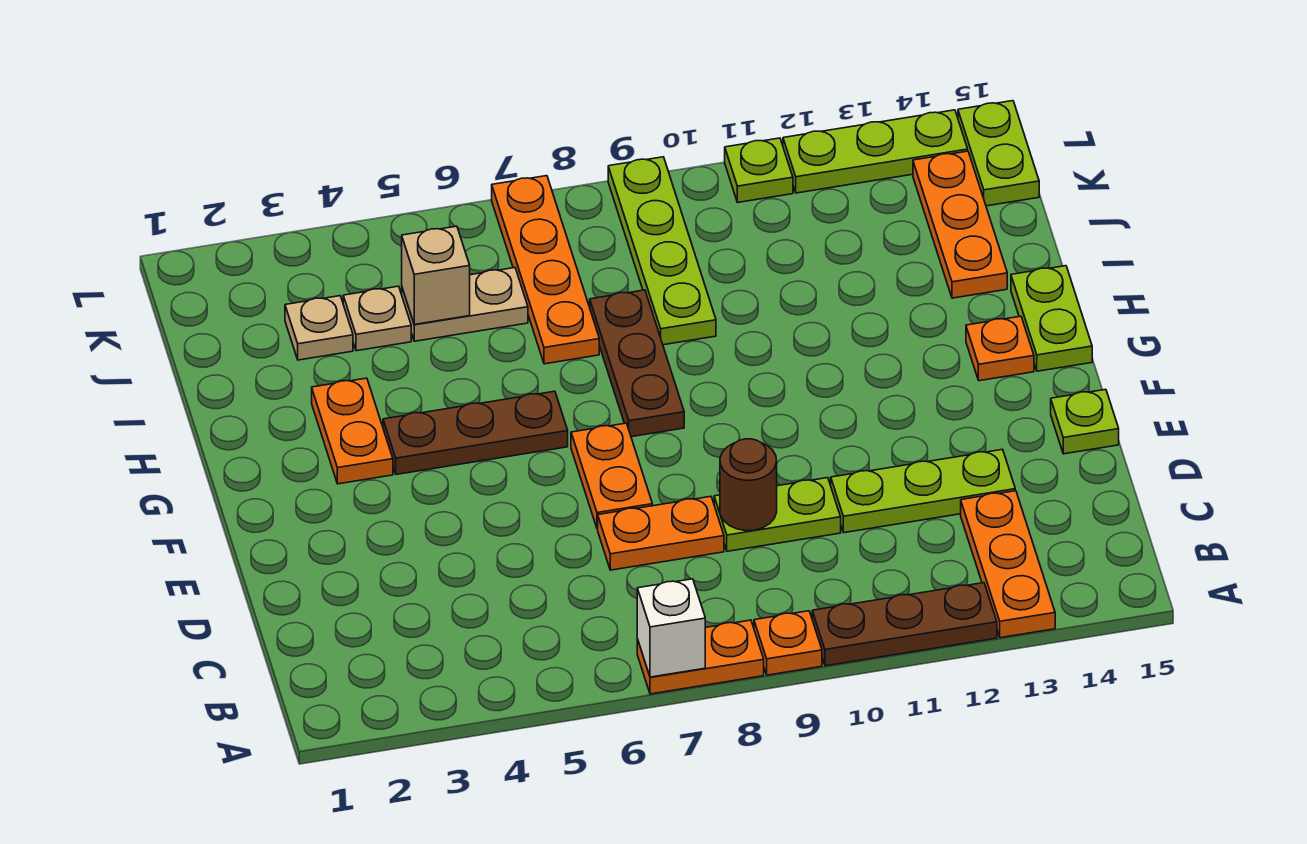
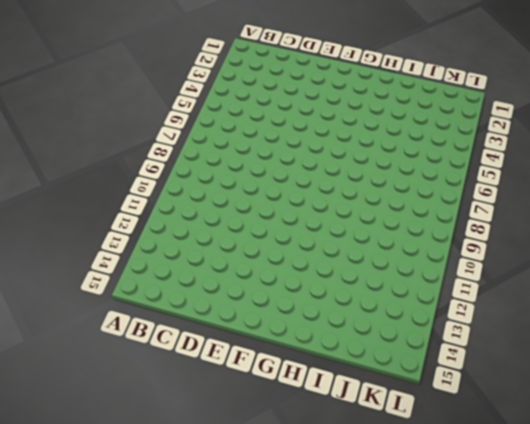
none -> orange plate A7:A8 level 1
none -> orange plate A9 level 1
none -> brown plate A10:A12 level 1

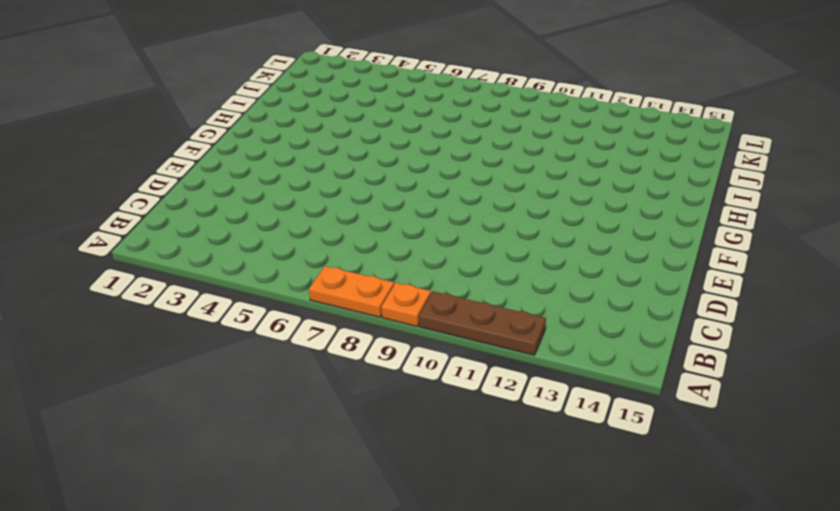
none -> orange plate A13:C13 level 1
none -> orange plate D7:D8 level 1
none -> lime plate D9:D10 level 1

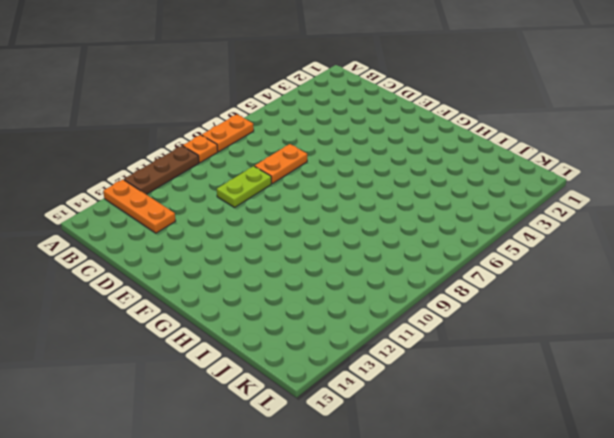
none -> lime plate D11:D13 level 1
none -> orange plate E7:F7 level 1
none -> lime plate E15 level 1

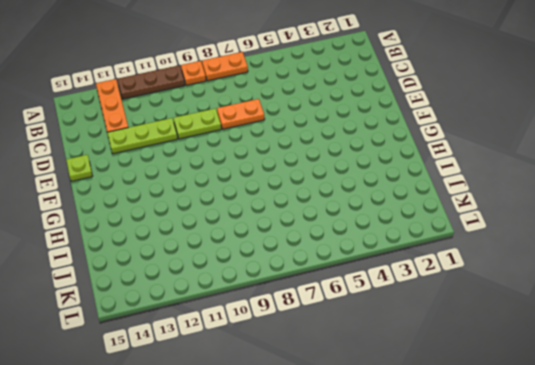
none -> orange plate E7:F7 level 1
none -> orange plate G3:H3 level 1
none -> brown plate G4:G6 level 1

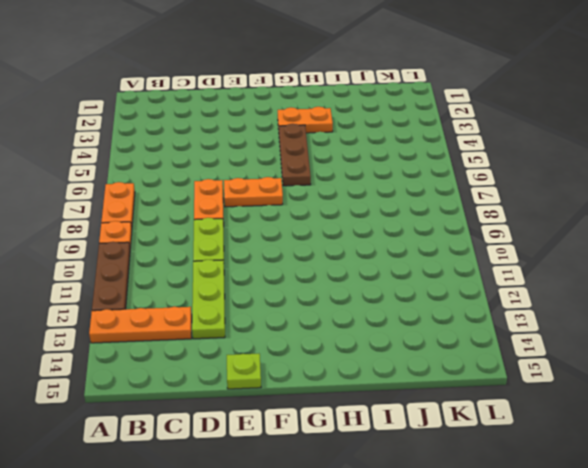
none -> brown plate G8:I8 level 1
none -> orange plate G14 level 1
none -> lime plate G15:H15 level 1

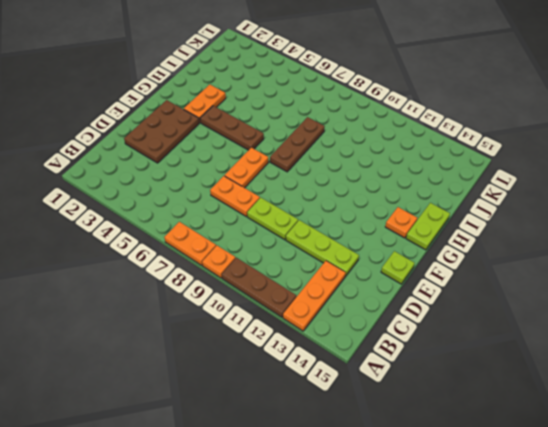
brown plate D2:F3 level 1 -> none
none -> orange plate I7:L7 level 1
none -> lime plate I9:L9 level 1
none -> orange plate I14:K14 level 1

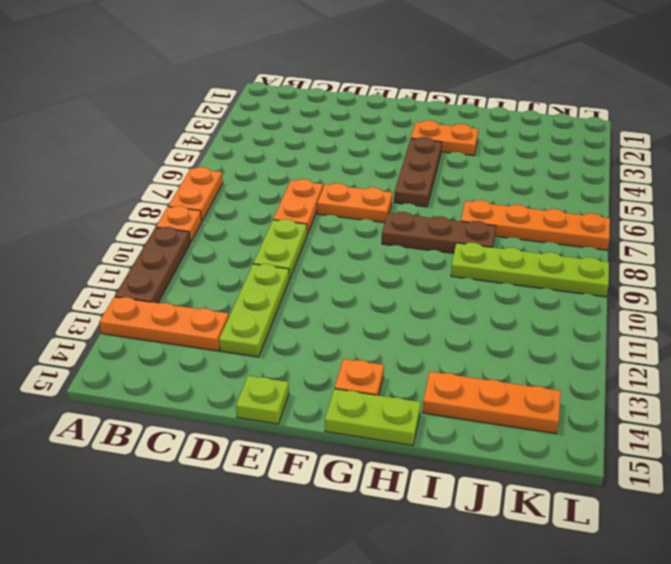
none -> tan plate J3 level 1
none -> tan plate J4 level 1
none -> tan plate J5:J6 level 1

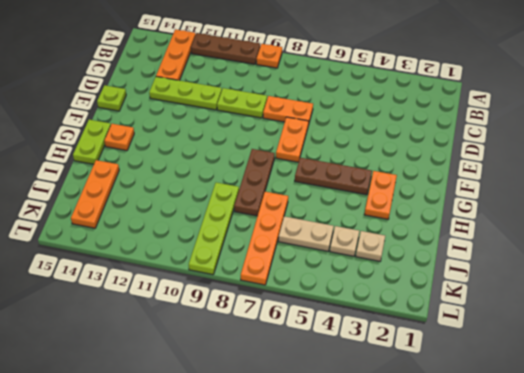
none -> orange plate A7:A8 level 1
none -> lime plate K15:L15 level 1
none -> lime plate L11 level 1

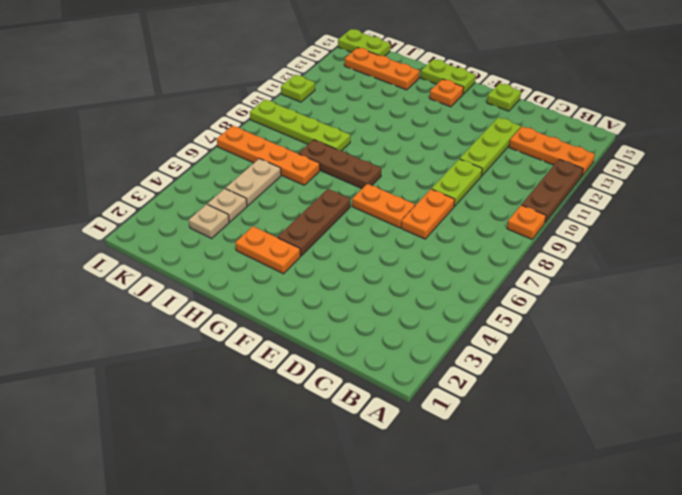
none -> orange plate A7:A8 level 1
none -> lime plate L12:L14 level 1
none -> white brick A7 level 2

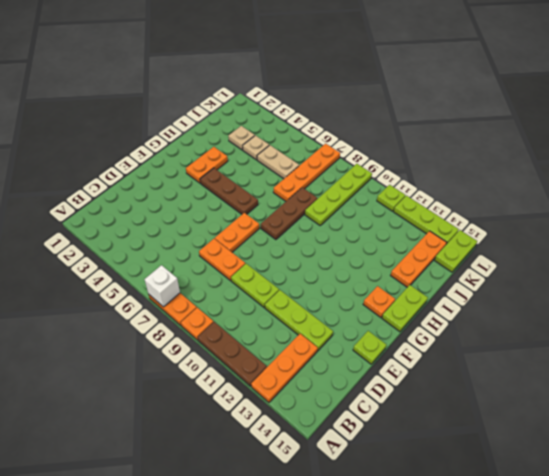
none -> brown round brick D9 level 2
none -> tan brick J5 level 2

